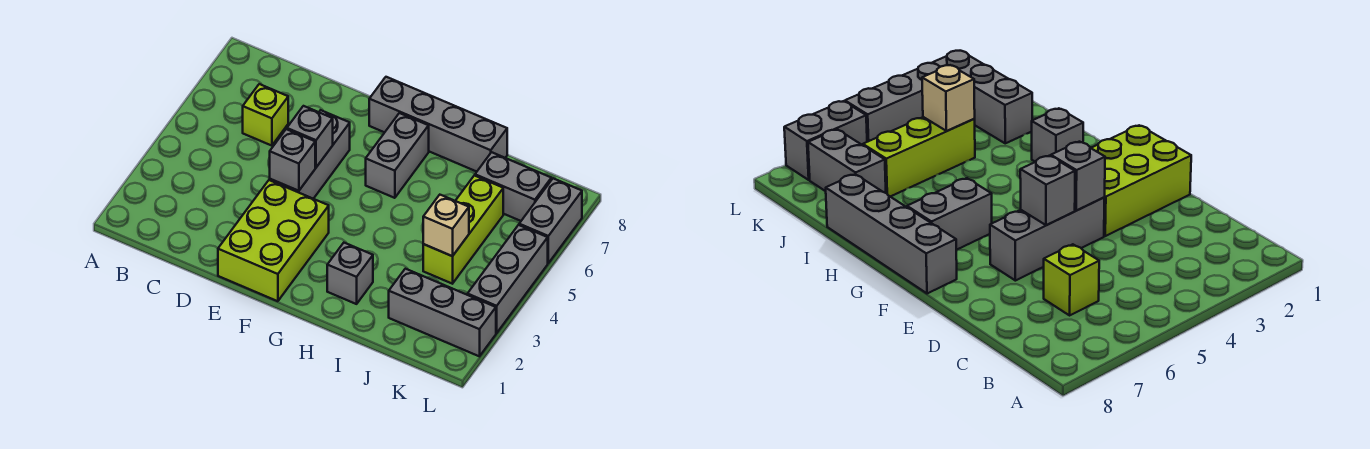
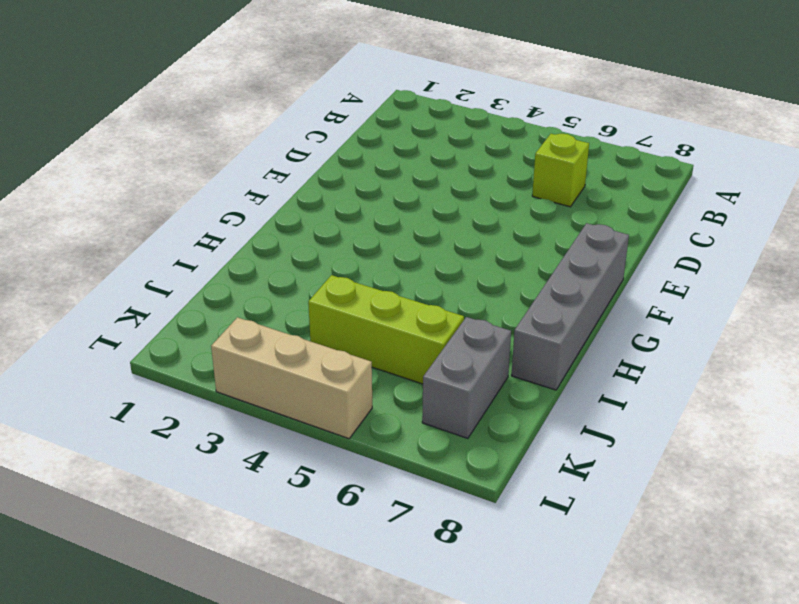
tan brick L3:L5 level 1 -> grey brick L3:L5 level 1
none -> lime brick E1:F3 level 1
none -> grey brick E4:E6 level 1
none -> grey brick G6:G7 level 1

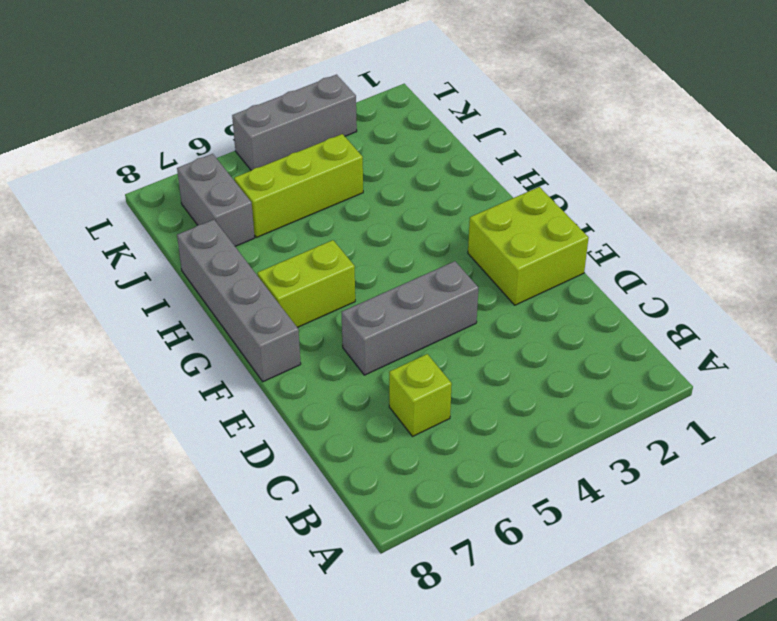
lime brick E1:F2 level 1 -> lime brick E1:F3 level 1
lime brick G6:G7 level 1 -> grey brick G6:G7 level 1
none -> grey brick H2 level 1
none -> grey brick J2:L2 level 1
none -> grey brick L6:L7 level 1

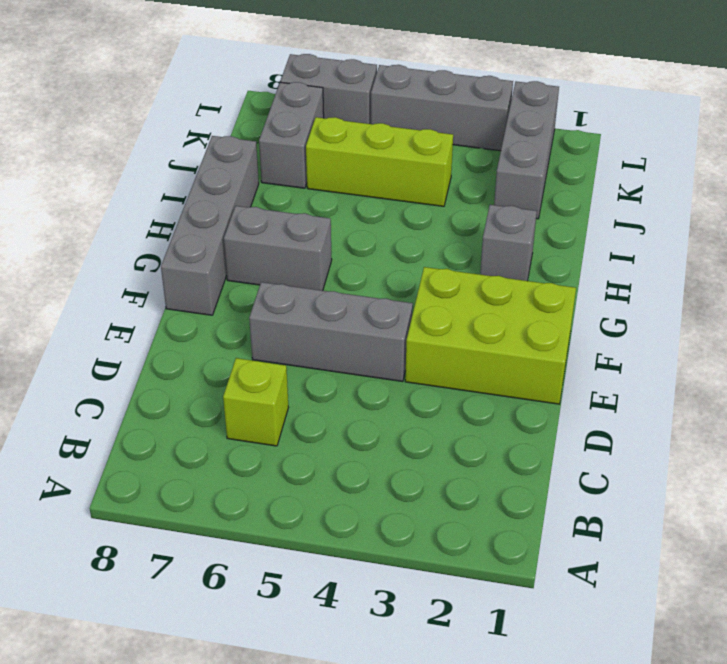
none -> grey brick E4 level 2
none -> grey brick E5 level 2
none -> tan brick J4 level 2

